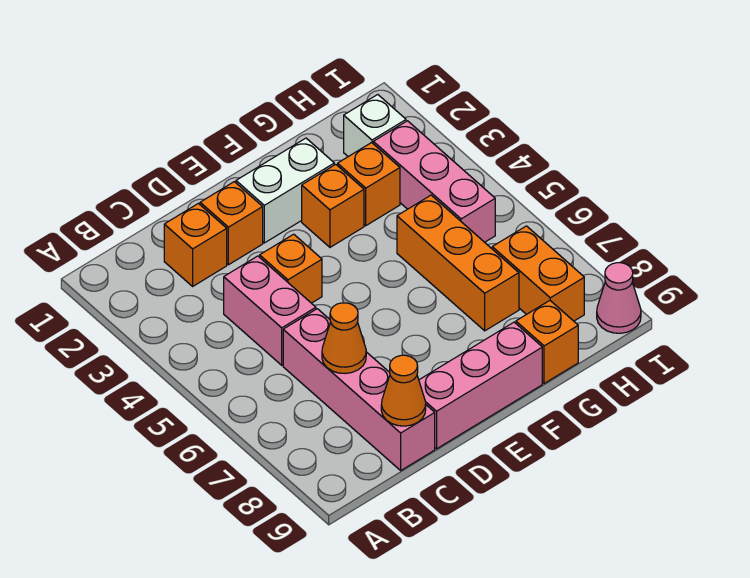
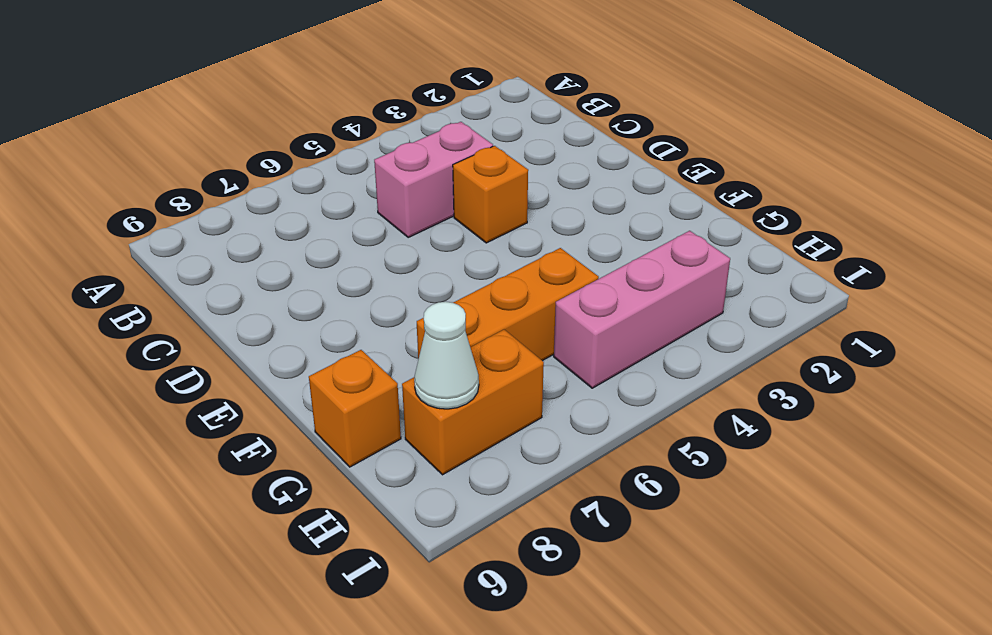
white cone H8 level 2 -> none
none -> orange brick C2 level 1
none -> pink brick C6:C9 level 1
none -> orange brick D2 level 1

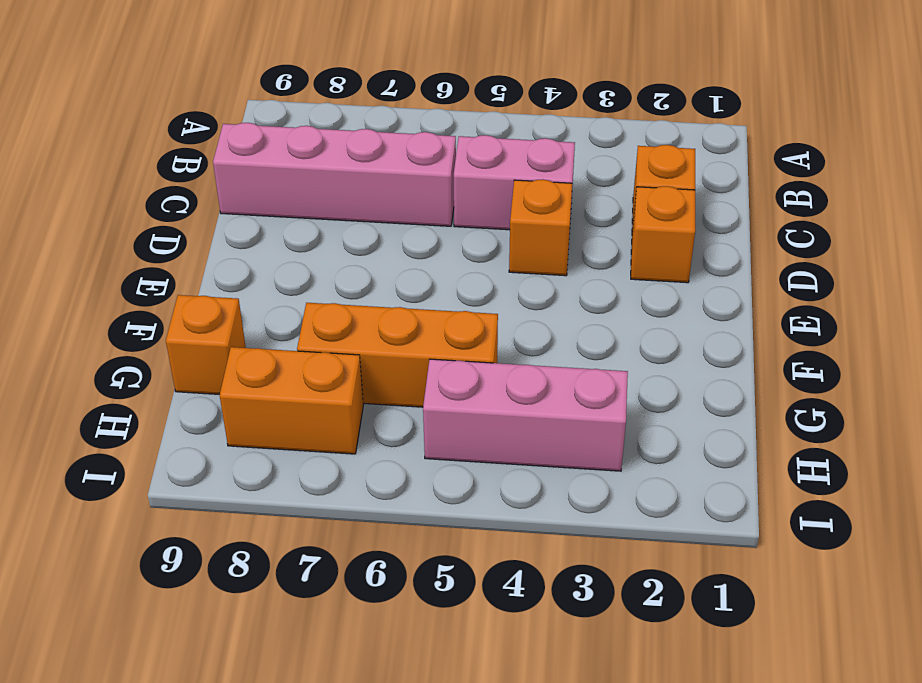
none -> pink brick D9:F9 level 1
none -> white brick E2:F2 level 1
none -> orange brick F3 level 1

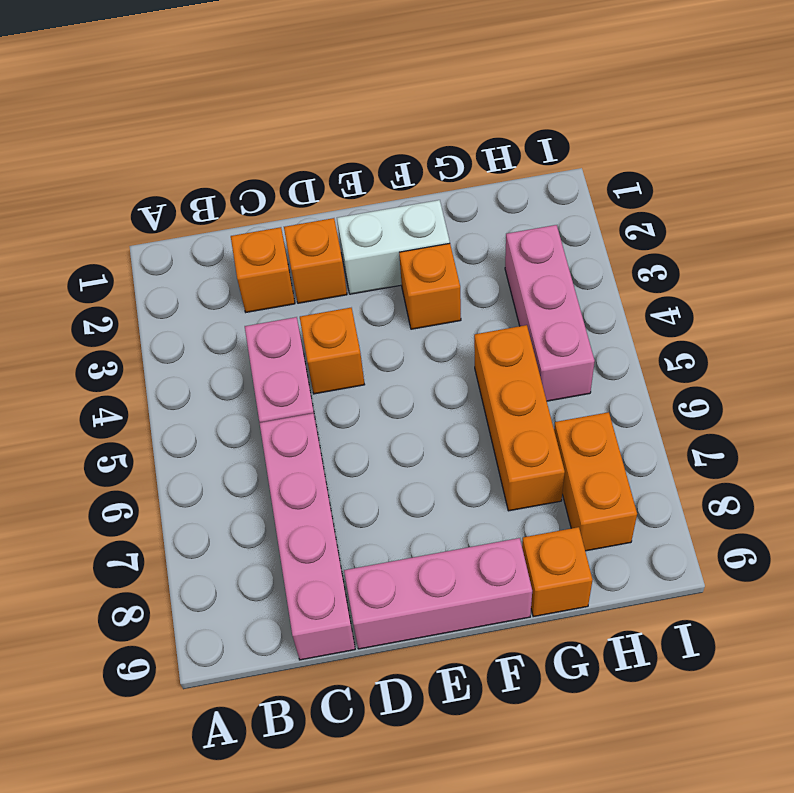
none -> orange brick G3 level 1
none -> white brick H2 level 1
none -> pink cone I9 level 1

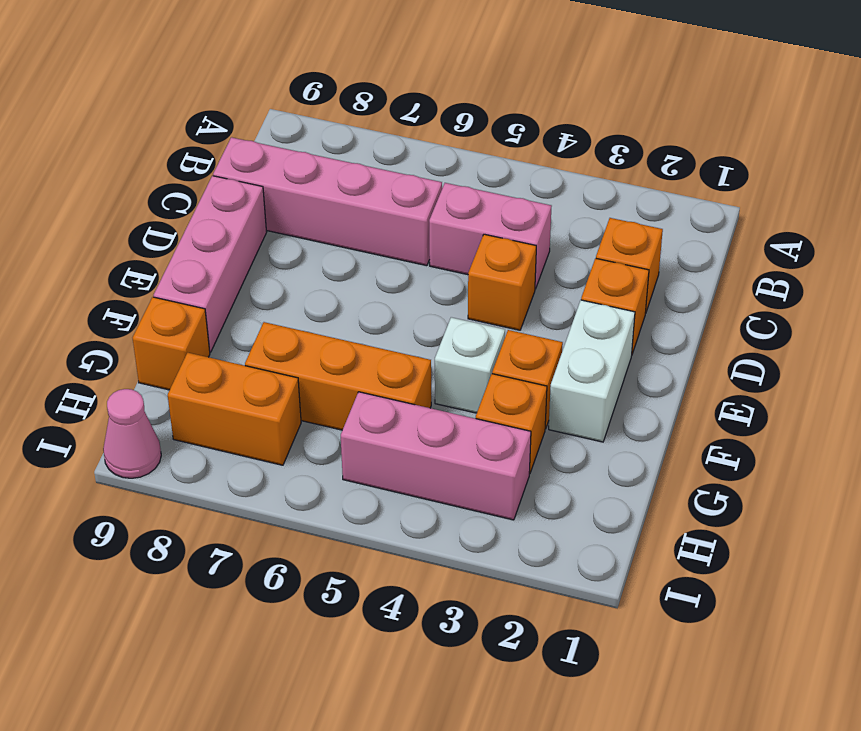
white brick F4 level 1 -> white brick H2 level 1
none -> orange cone C7 level 2
none -> orange cone C9 level 2

